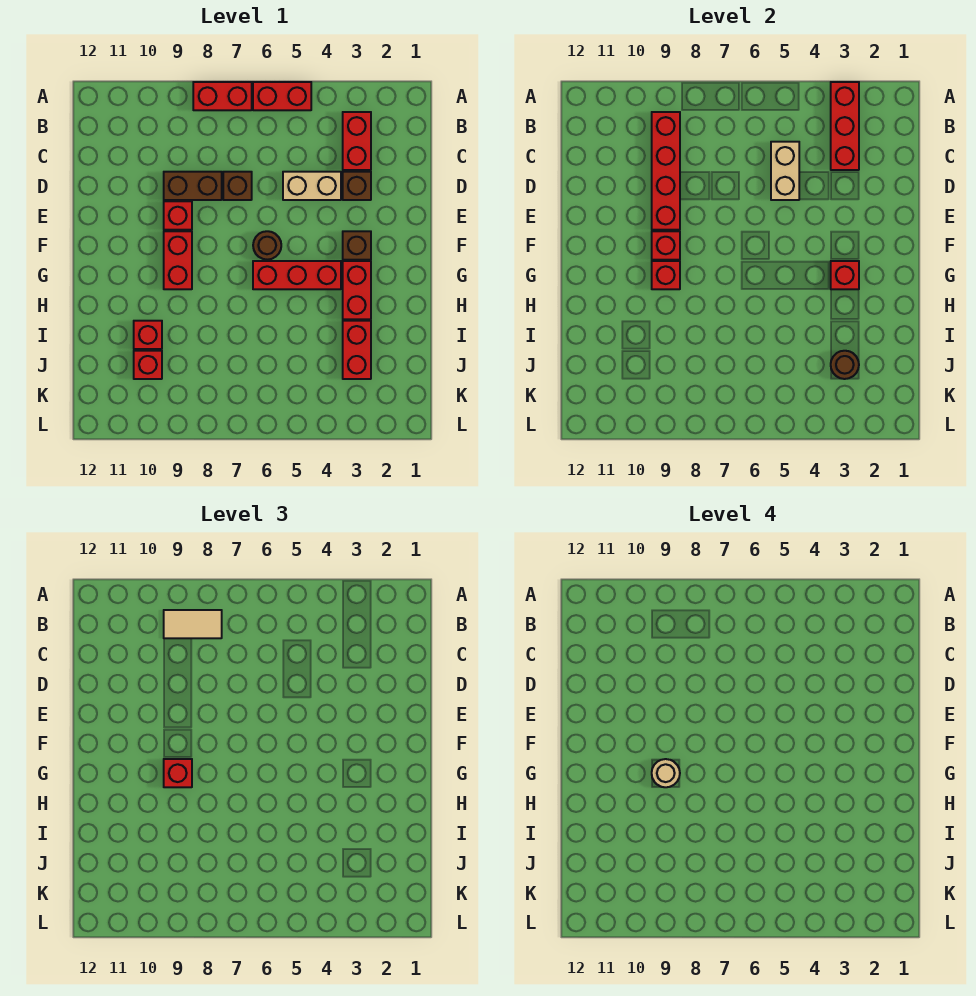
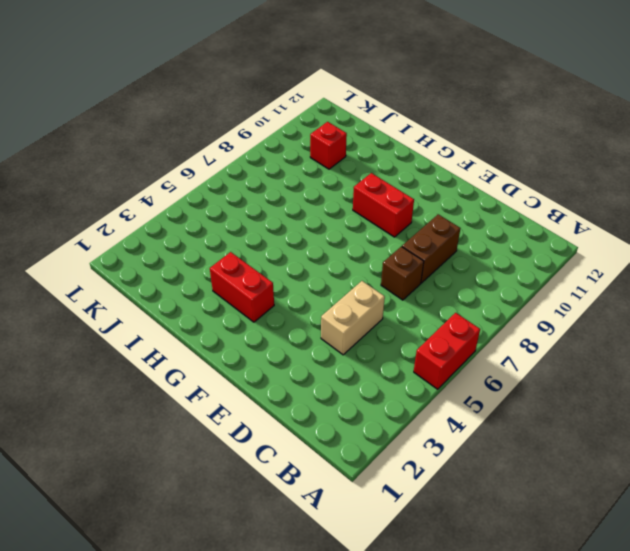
none -> red brick A7:A8 level 1
none -> red brick B3:C3 level 1
none -> brown brick D3 level 1

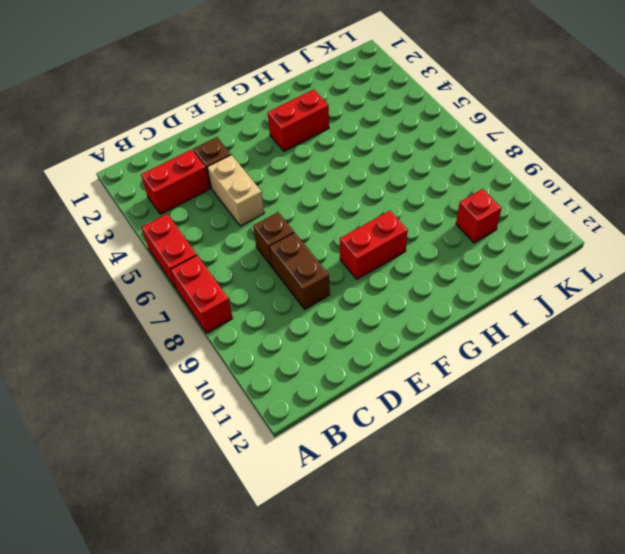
none -> red brick E9 level 1
none -> brown brick F3 level 1
none -> brown round brick F6 level 1

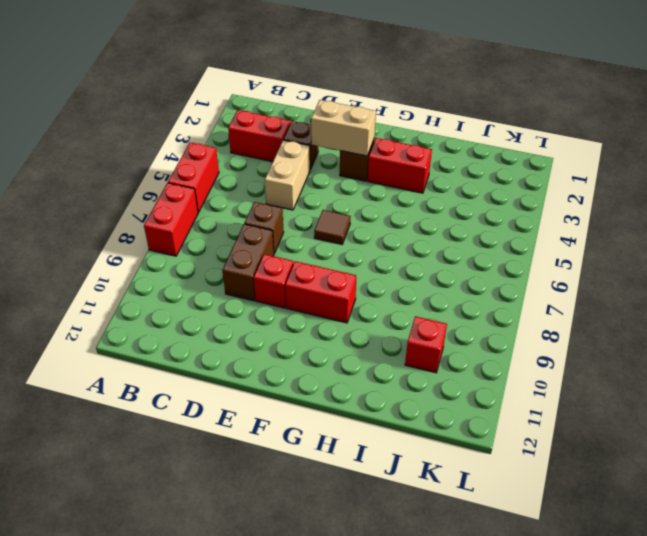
tan brick E3:F3 level 2 -> tan brick C5:D5 level 2
brown tile F6 level 1 -> brown round brick F6 level 1
none -> red brick G4:G6 level 1
none -> red brick I3:J3 level 1
none -> red brick I10 level 1

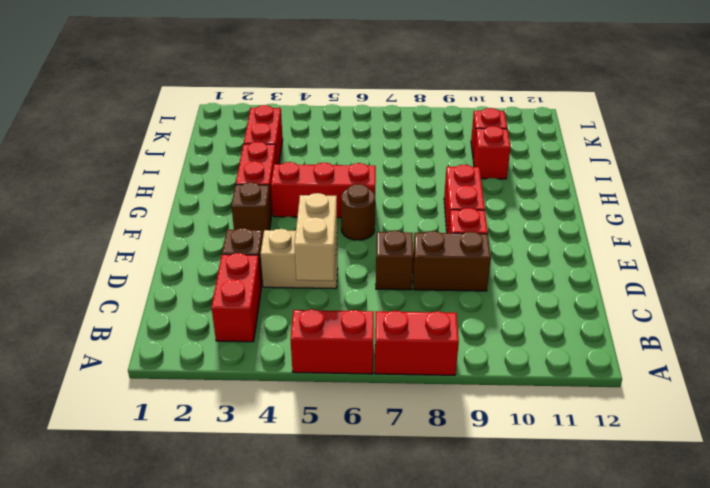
none -> red brick A3:C3 level 2
none -> red brick B9:E9 level 2
none -> red brick F9 level 2

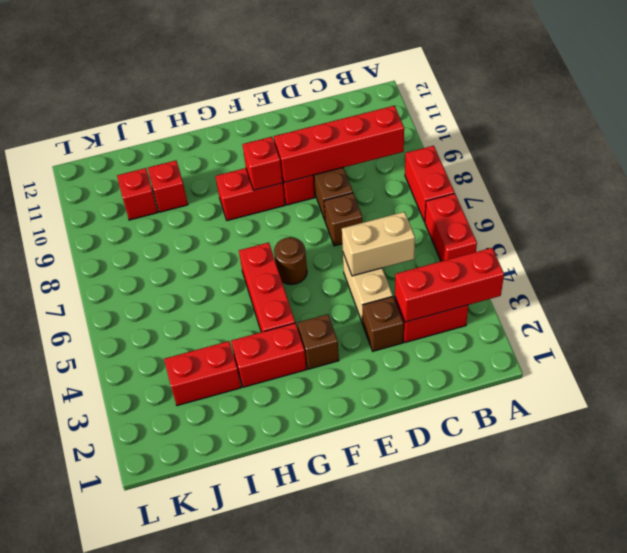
none -> red brick G3 level 2
none -> red brick G9 level 2
none -> brown round brick J3 level 2

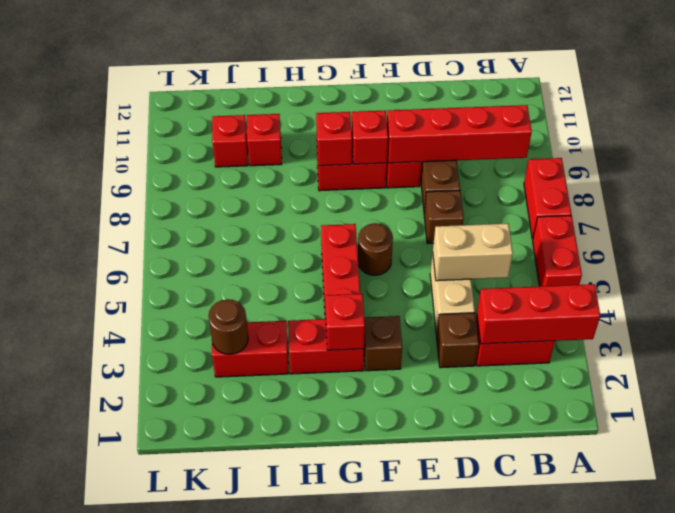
none -> tan tile B8:B9 level 3
none -> red brick G9 level 3
none -> tan round brick G9 level 4

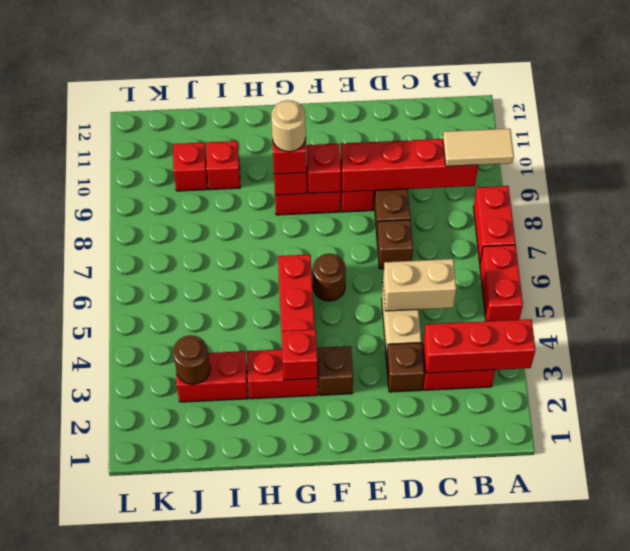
tan tile A9:B9 level 3 -> tan tile B8:B9 level 3

